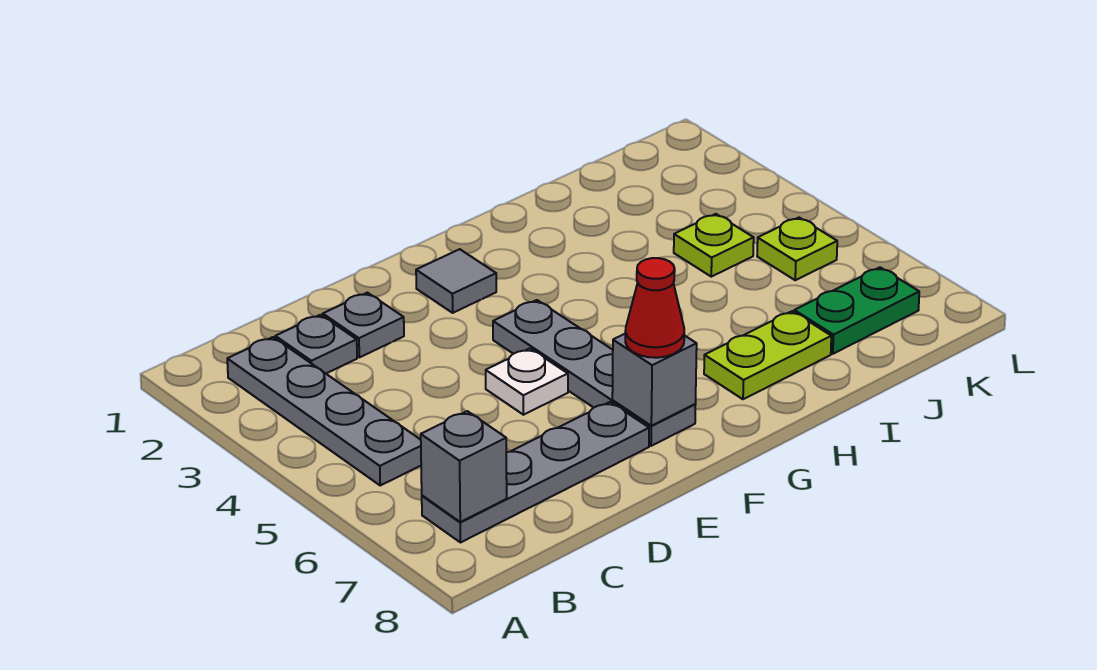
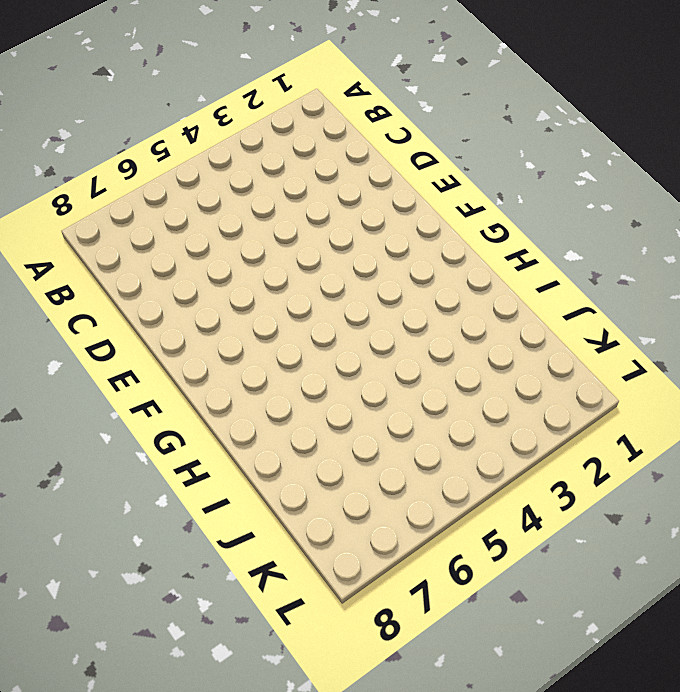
none -> grey plate B2:B5 level 1
none -> grey plate B7:E7 level 1
none -> grey plate C2 level 1

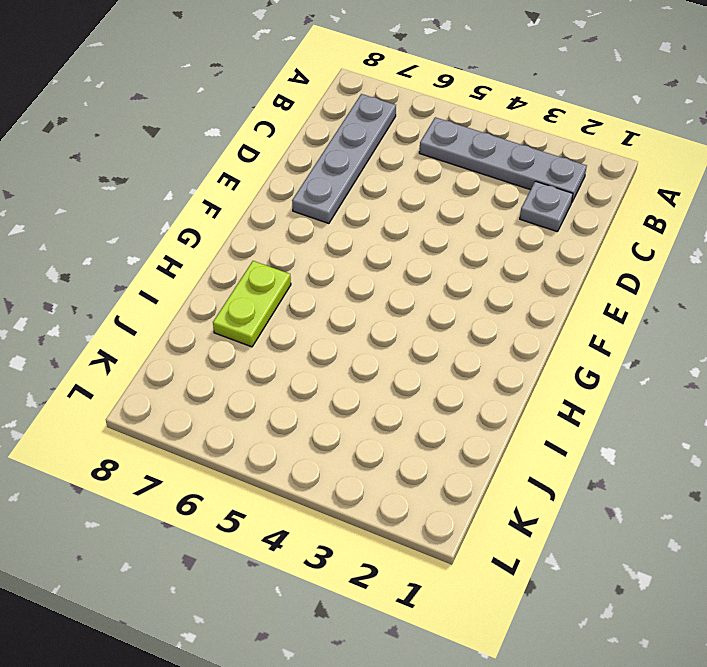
none -> grey plate D2 level 1
none -> white plate E5 level 1
none -> grey tile F2 level 1

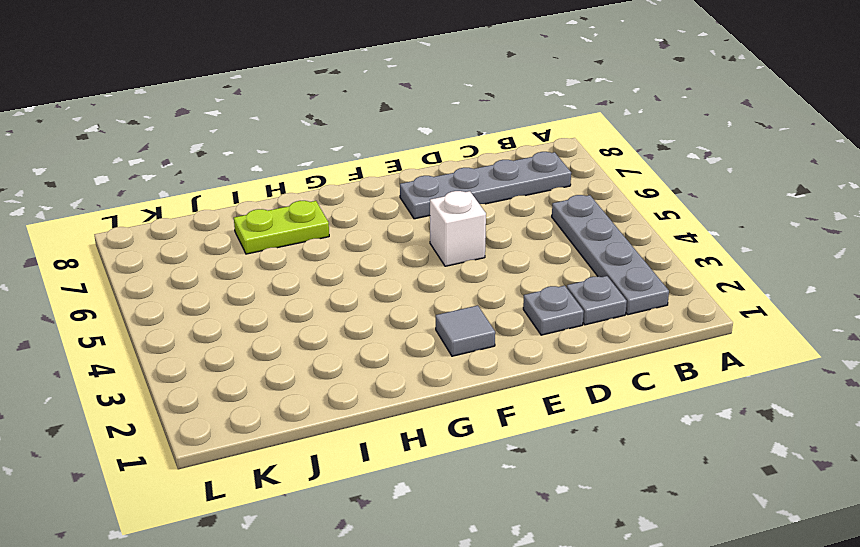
white brick E5 level 1 -> white plate E5 level 1
none -> grey plate F4:F7 level 1
none -> lime plate J4 level 1
none -> green plate J7:K7 level 1

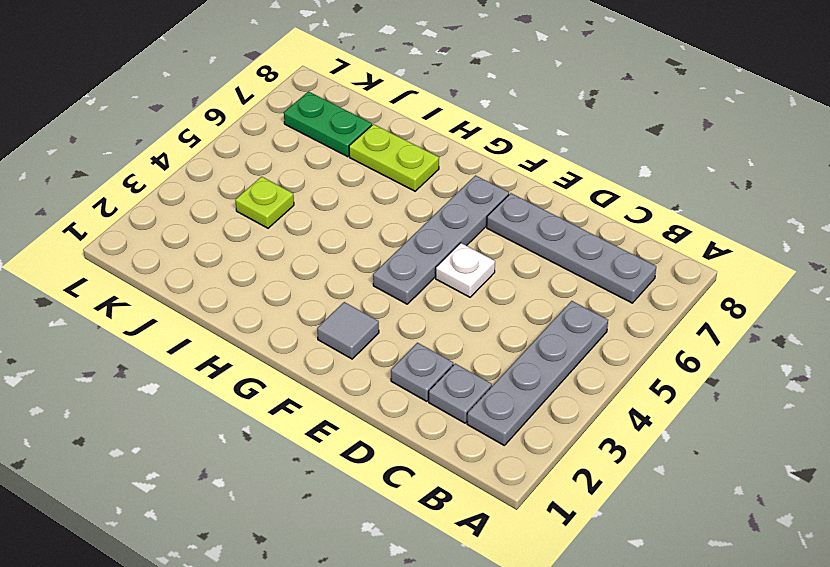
none -> lime plate K5 level 1
none -> grey brick B7 level 2
none -> grey brick F7 level 2

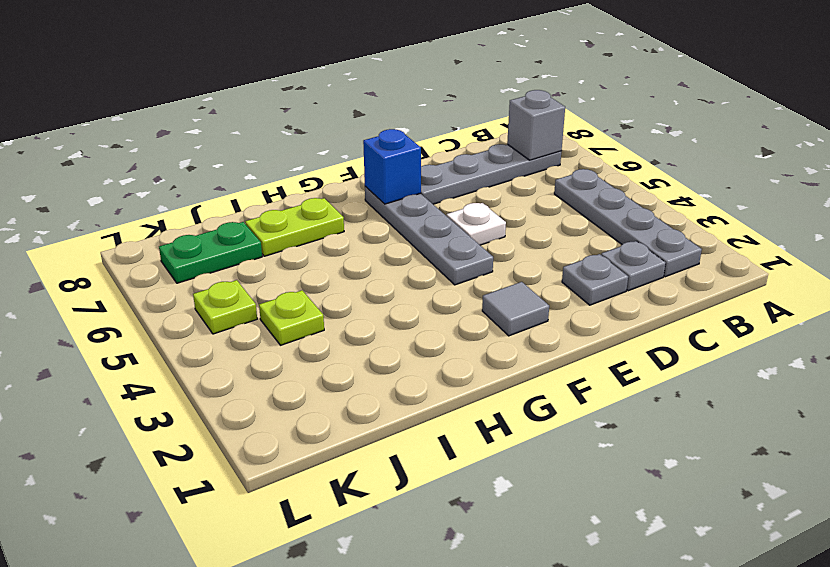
blue brick F7 level 2 -> grey brick F7 level 2
none -> red cone F7 level 3

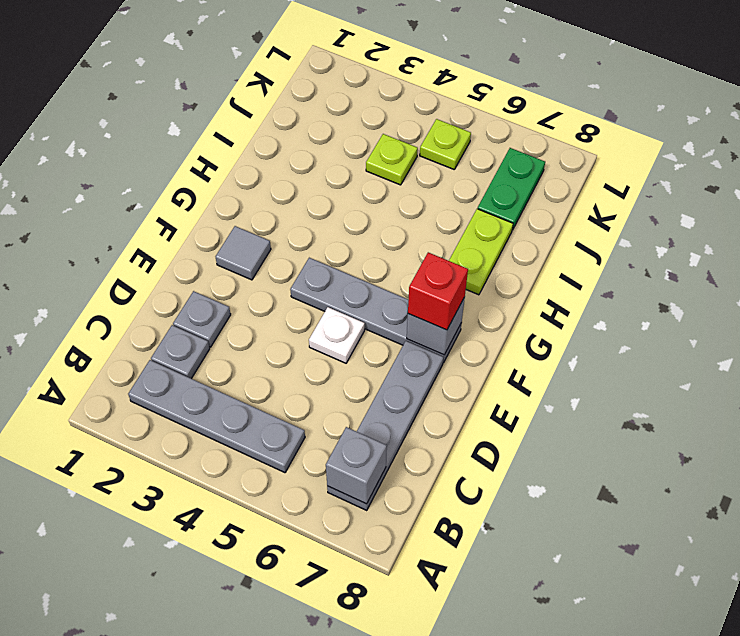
red brick F7 level 3 -> red cone F7 level 3

